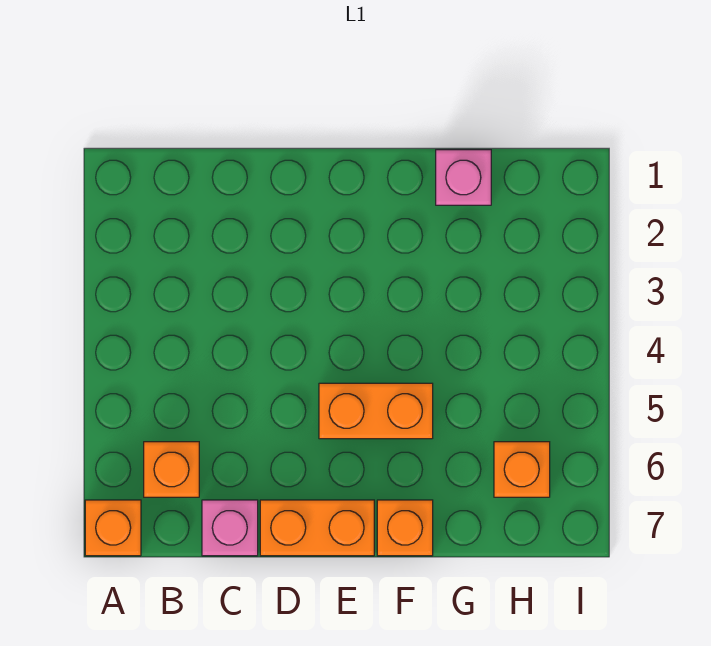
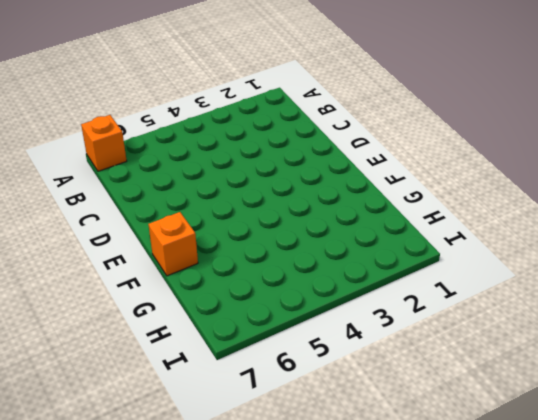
none -> orange brick B6 level 1
none -> pink brick C7 level 1

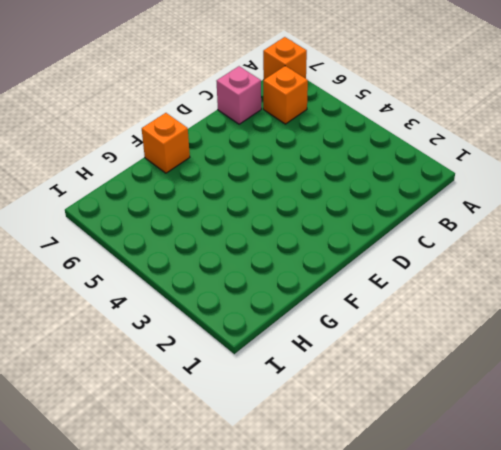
none -> orange brick D7:E7 level 1
none -> orange brick E5:F5 level 1

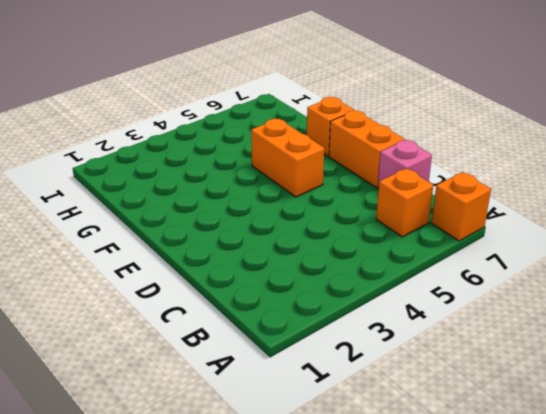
none -> pink brick G1 level 1
none -> orange brick H6 level 1

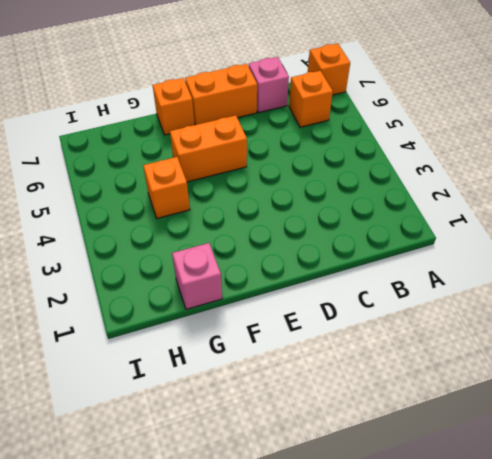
orange brick G4 level 1 -> orange brick H6 level 1

